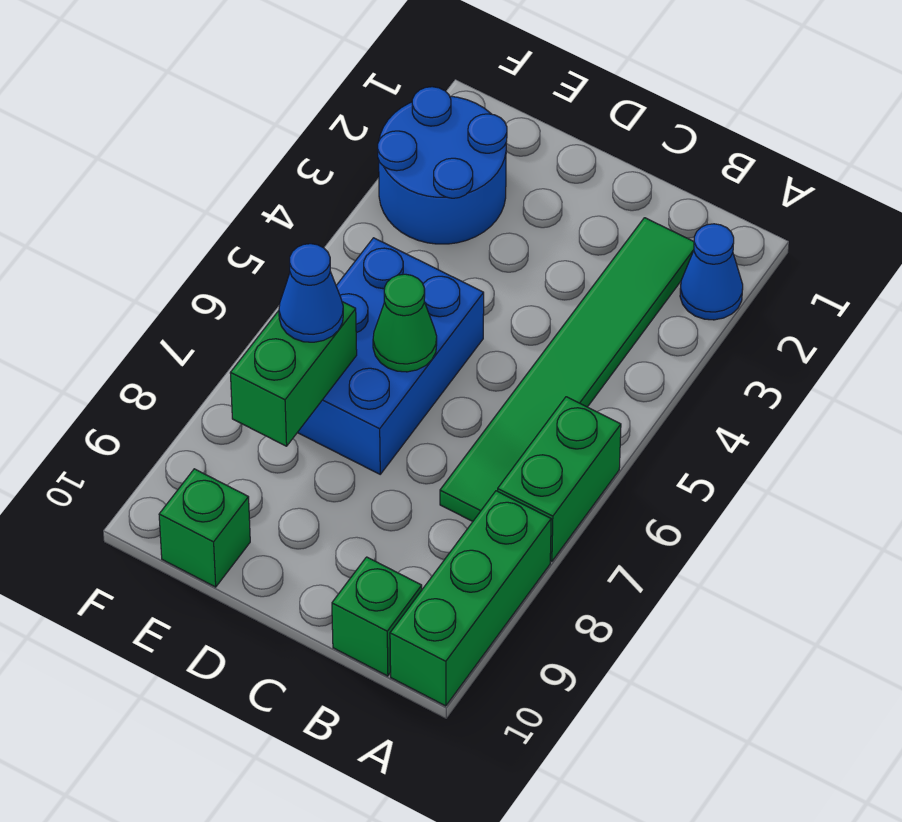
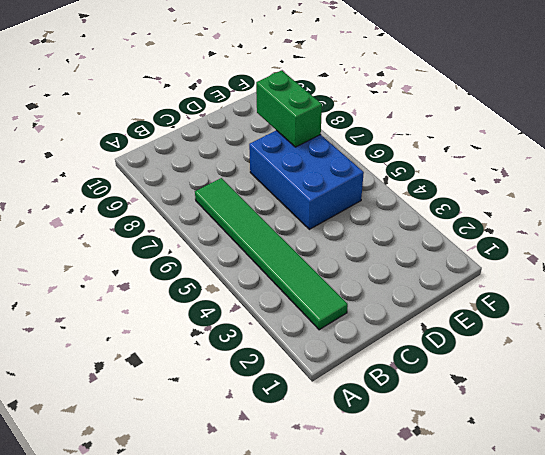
none -> blue cone A2 level 1
none -> green brick A6:A7 level 1

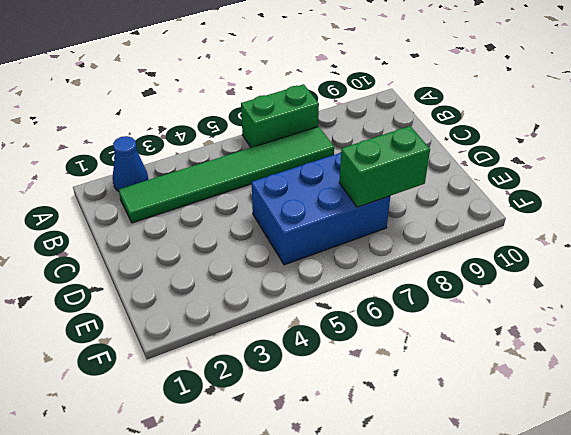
none -> green brick A8:A10 level 1
none -> green brick B10 level 1

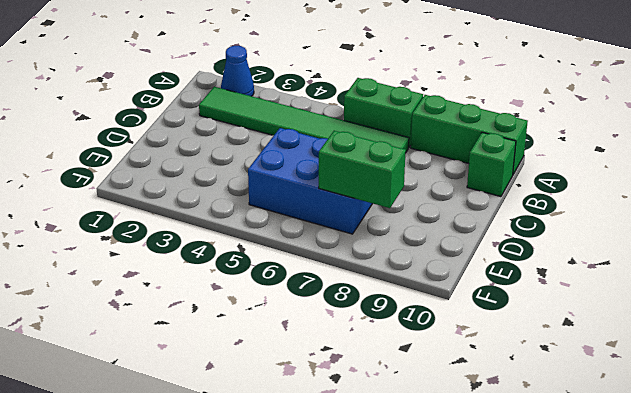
none -> blue round brick E2:F3 level 1
none -> green brick E10 level 1

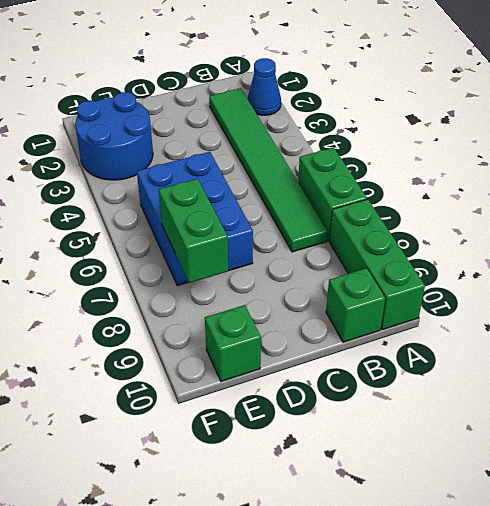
none -> green cone D6 level 2
none -> blue cone E7 level 3

